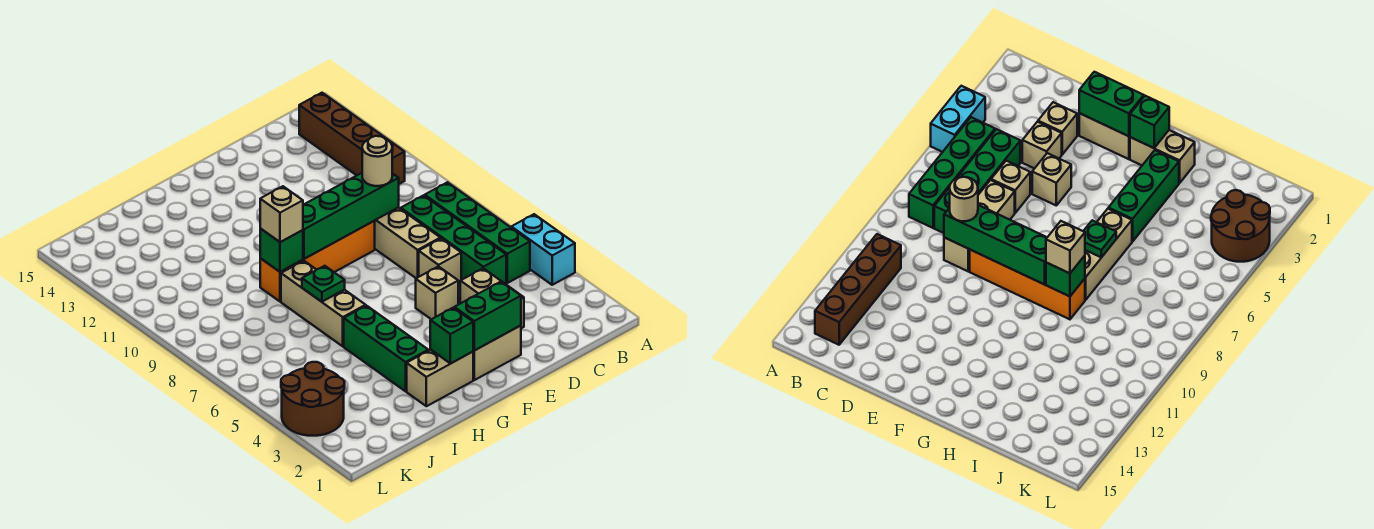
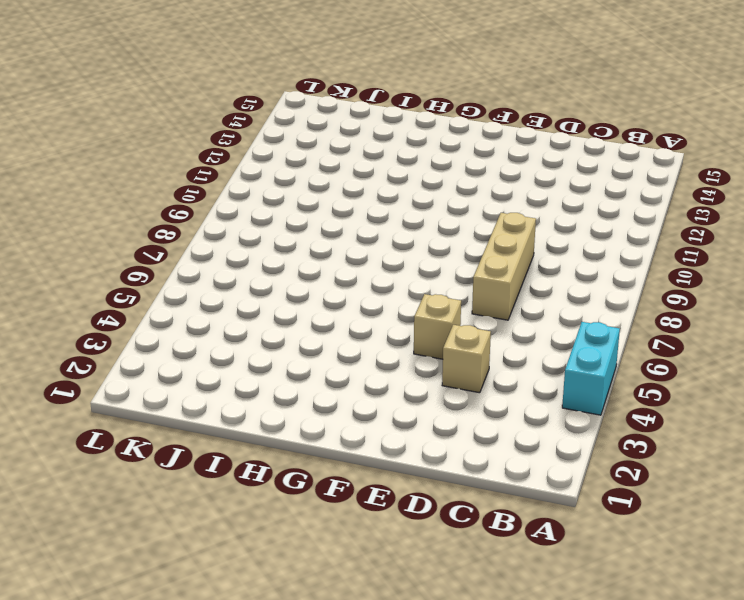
none -> green brick B5:B8 level 1
none -> brown brick B11:B14 level 1
none -> green brick C5:C8 level 1

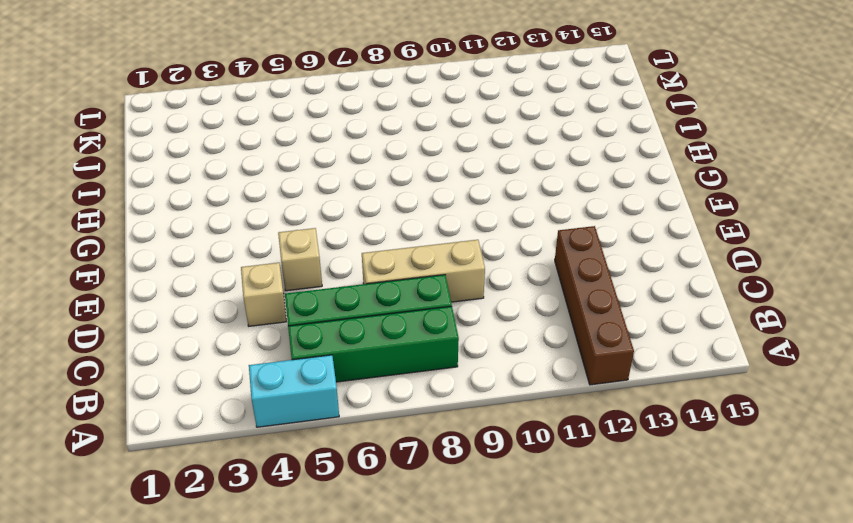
brown brick A12:D12 level 1 -> brown brick B11:B14 level 1
none -> tan brick D3 level 1
none -> tan brick D6 level 1
none -> tan brick E2:F2 level 1

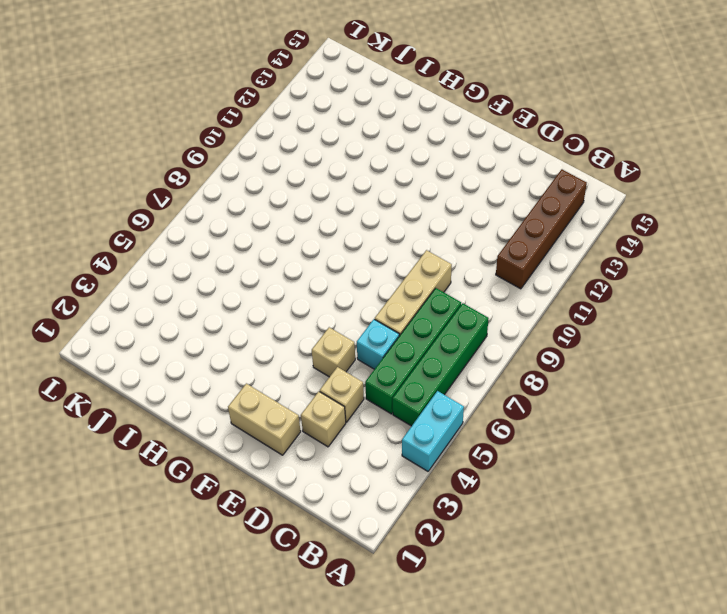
cyan brick D6 level 1 -> tan brick D6 level 1
none -> orange brick E9:H9 level 1
none -> tan brick G2:H2 level 1
none -> green brick H3:H5 level 1

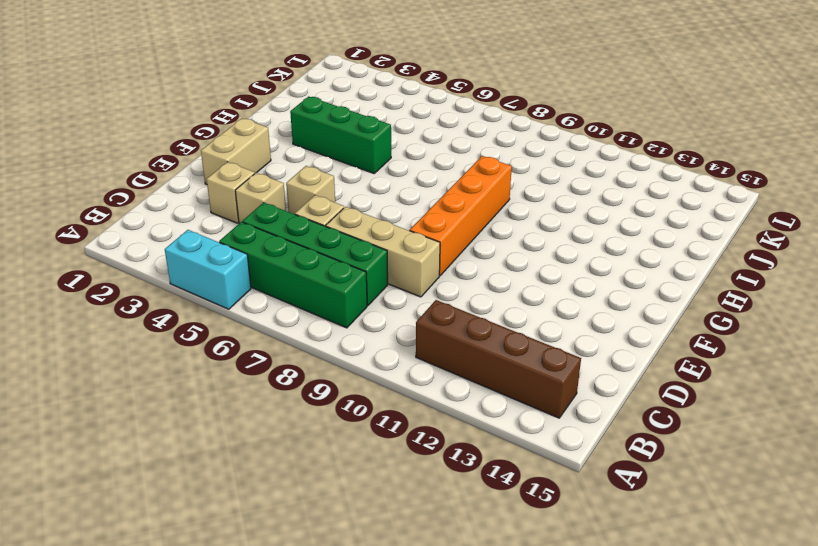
none -> tan brick G2:H2 level 1
none -> tan brick H6:H8 level 1
none -> brown round brick K3:L4 level 1

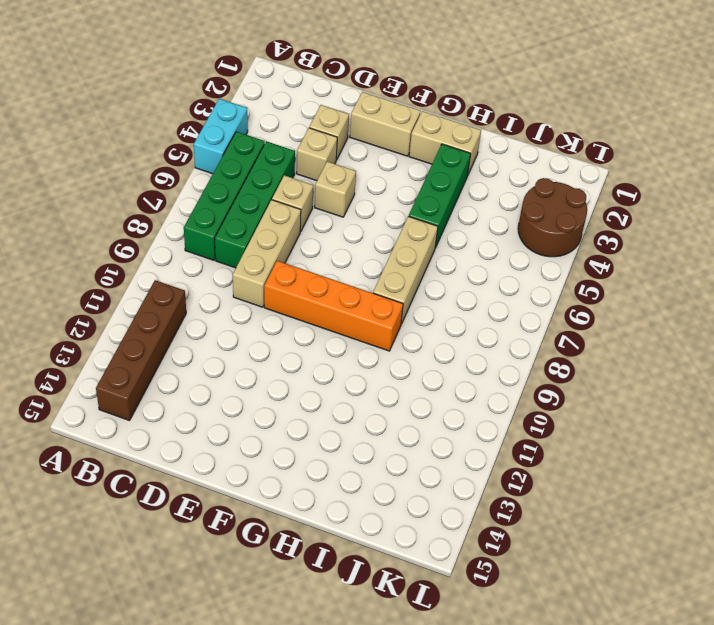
none -> green brick D9:G9 level 2
none -> green brick E2:F2 level 2
none -> green brick G2 level 2

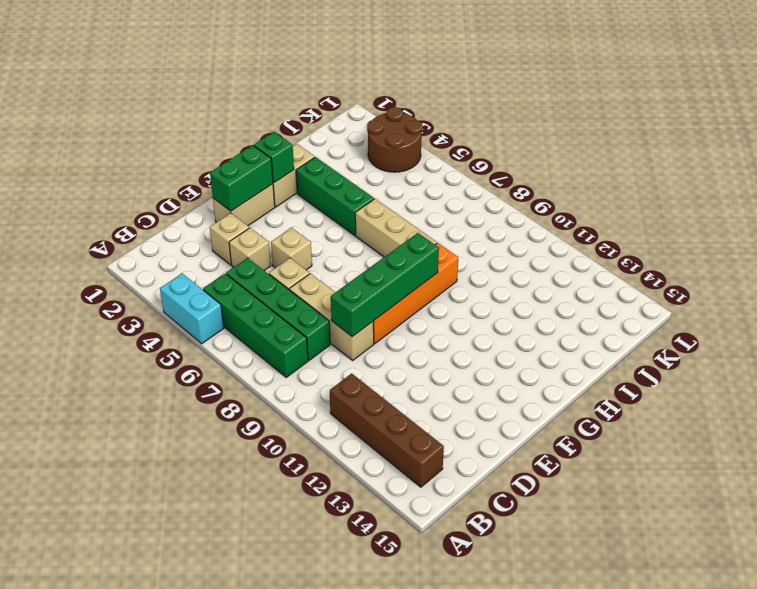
none -> green plate H7 level 2
none -> green brick H9 level 2
none -> tan round brick D9 level 3

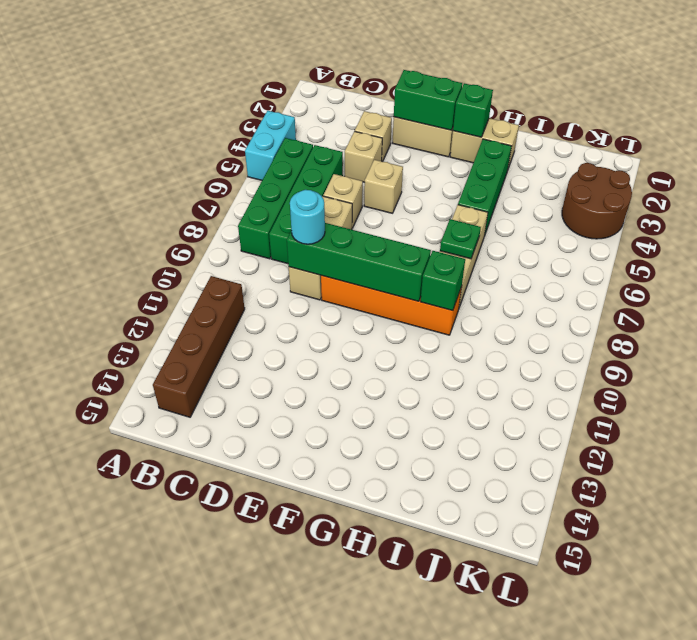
cyan round brick D9 level 3 -> tan round brick D9 level 3
none -> tan brick H9 level 3

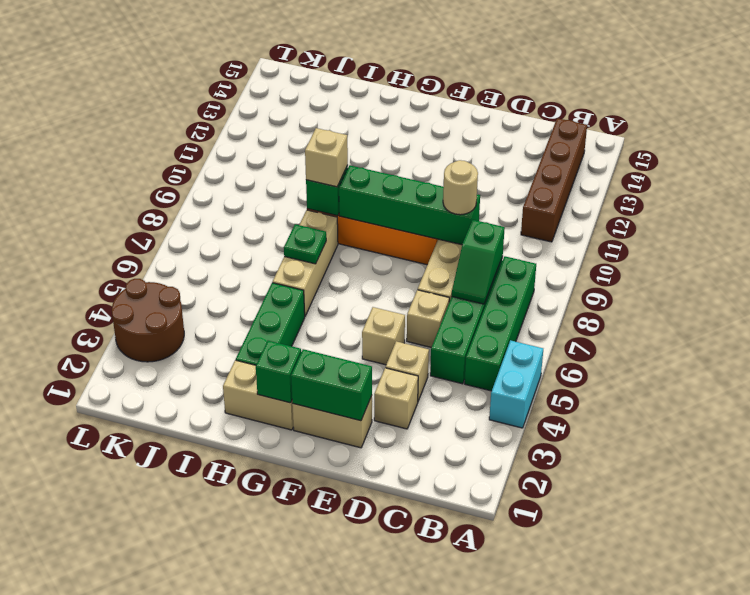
green slope C7:C8 level 2 top 8 -> none

